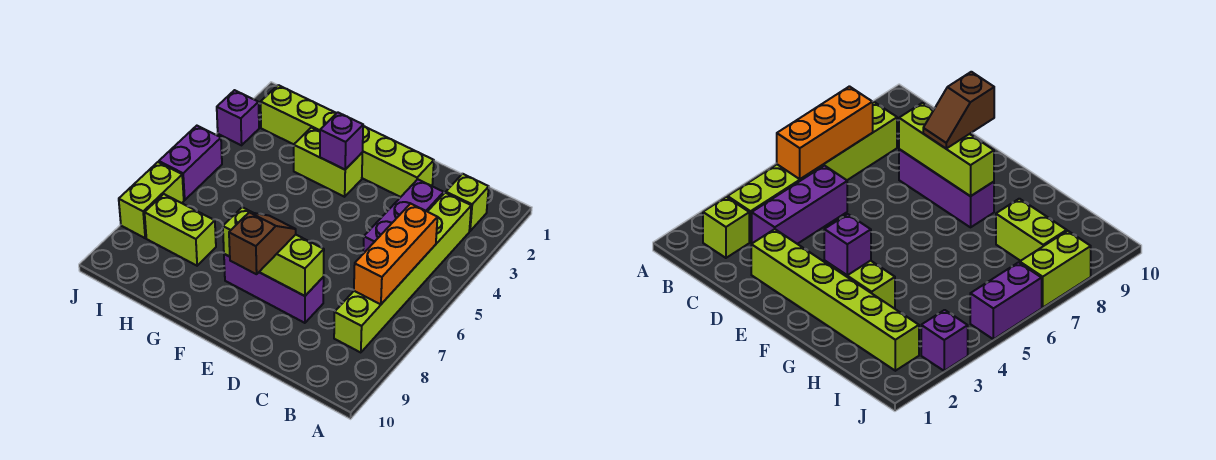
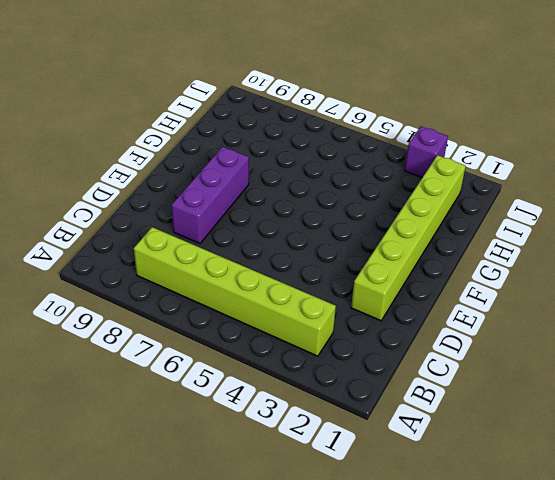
none -> lime brick B2 level 1
none -> purple brick C3:C5 level 1
none -> lime brick F3:G3 level 1

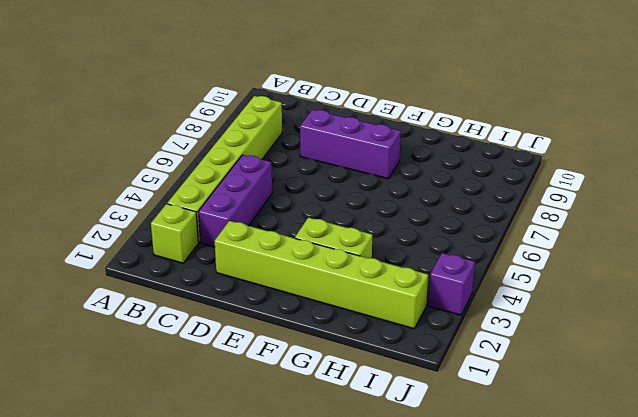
none -> lime brick H8:I8 level 1
none -> purple brick J5:J6 level 1
none -> lime brick J7:J8 level 1

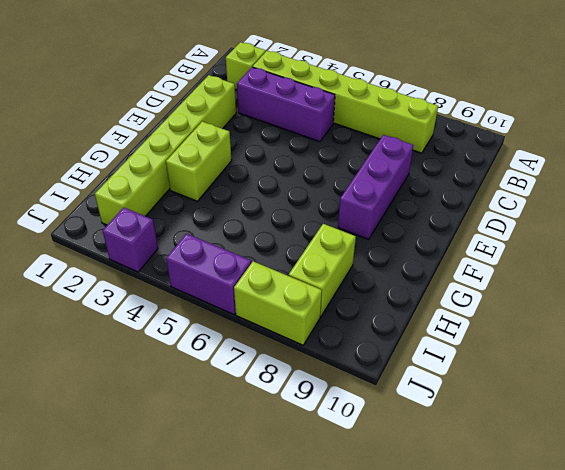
none -> orange brick B5:B7 level 2
none -> lime brick D8:F8 level 2
none -> purple brick F3 level 2

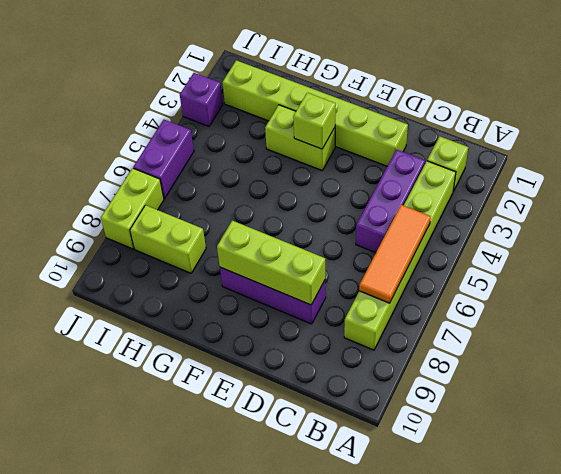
orange tile B5:B7 level 2 -> orange brick B5:B7 level 2
lime brick F3 level 2 -> purple brick F3 level 2
none -> brown slope E8:E9 level 3 top 9

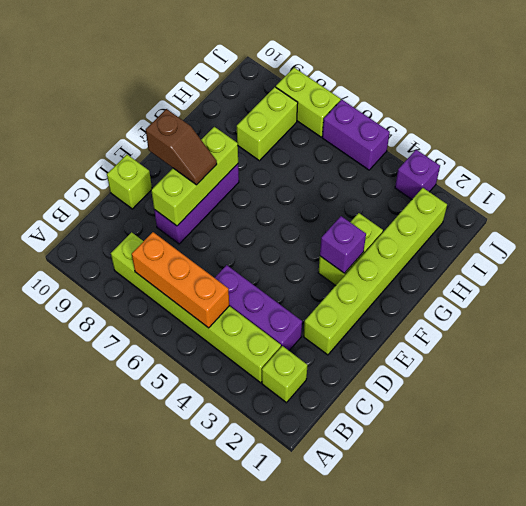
lime brick D10 level 1 -> none

